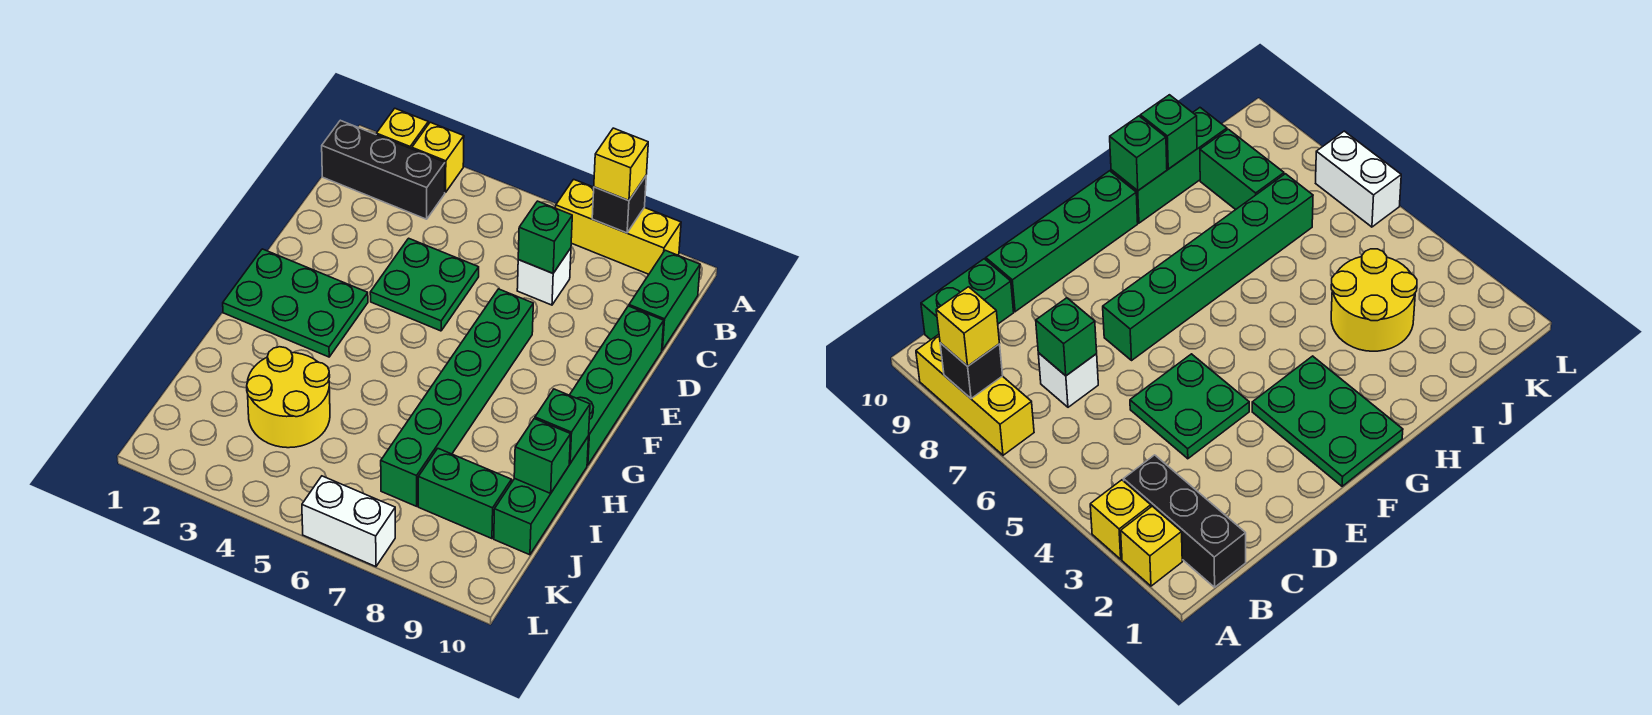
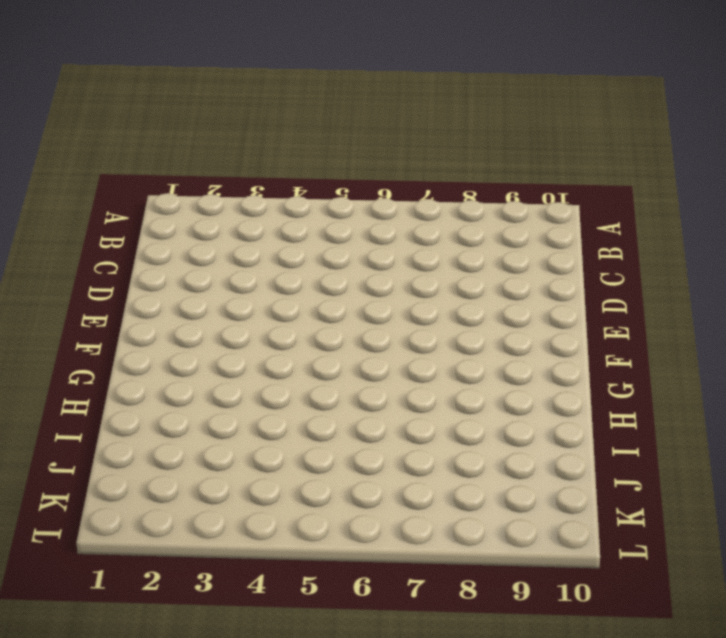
none -> yellow brick A2 level 1
none -> yellow brick A3 level 1
none -> yellow brick A7:A9 level 1

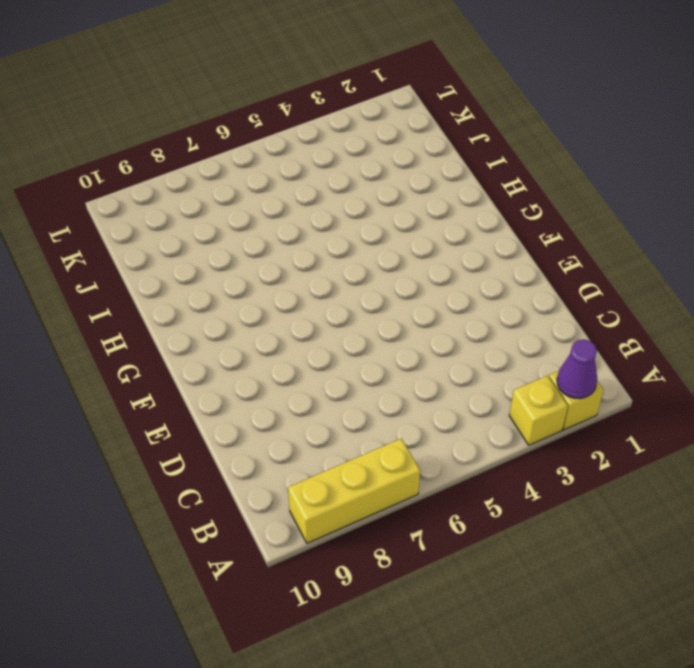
purple cone A2 level 2 -> none
none -> black brick B1:B3 level 1
none -> green brick B10:C10 level 1
none -> white brick C7 level 1

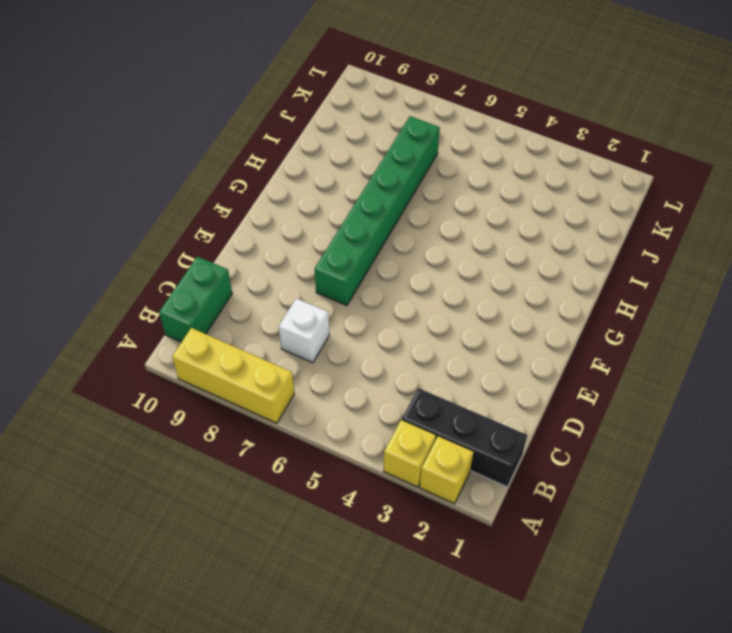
none -> green plate D4:E5 level 1
none -> green brick D10:G10 level 1
none -> green plate F1:G3 level 1

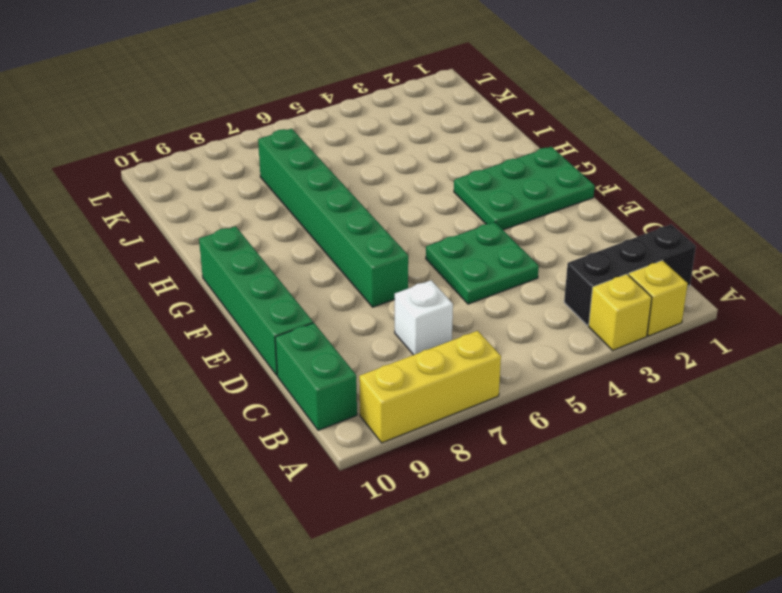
none -> green brick H10:J10 level 1
none -> yellow round brick I3:J4 level 1
none -> green brick J8:J9 level 1

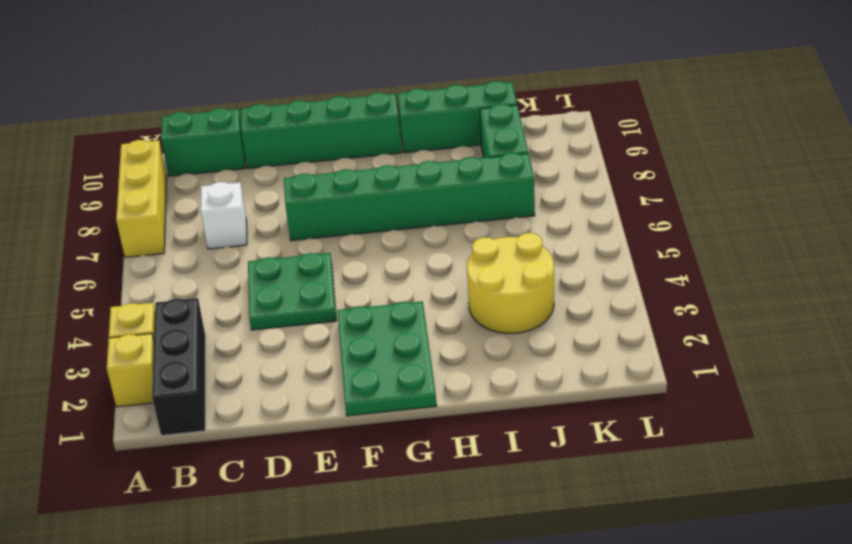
none -> white brick L6:L7 level 1
none -> black brick A8 level 2
none -> green brick C7 level 2

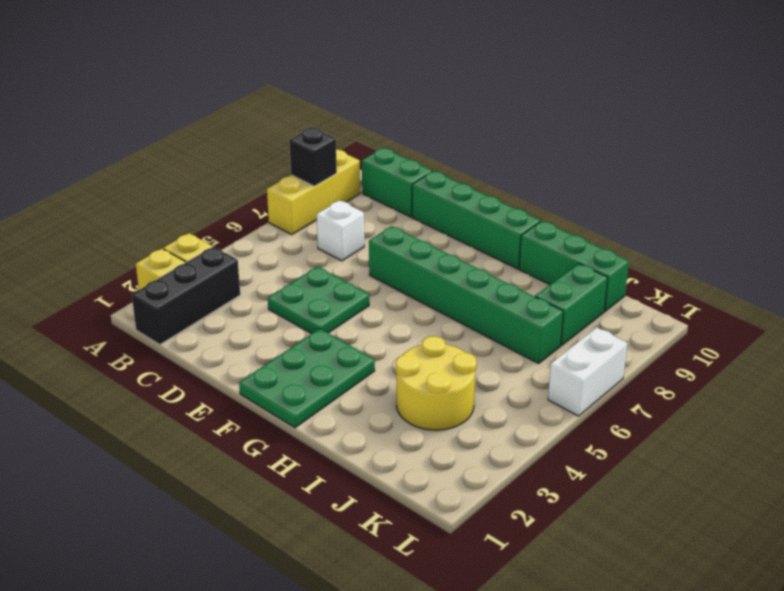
none -> green brick C7 level 2
none -> green brick H10 level 2
none -> green brick I10 level 2

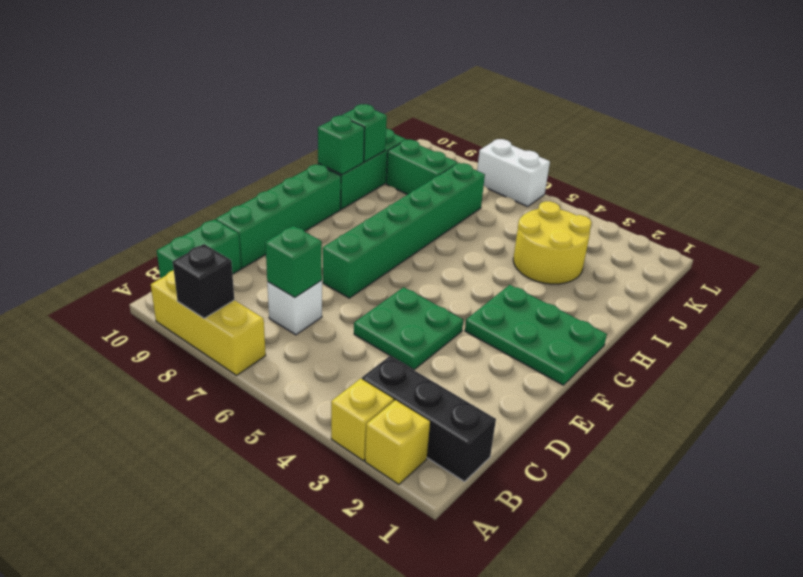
none -> yellow brick A8 level 3

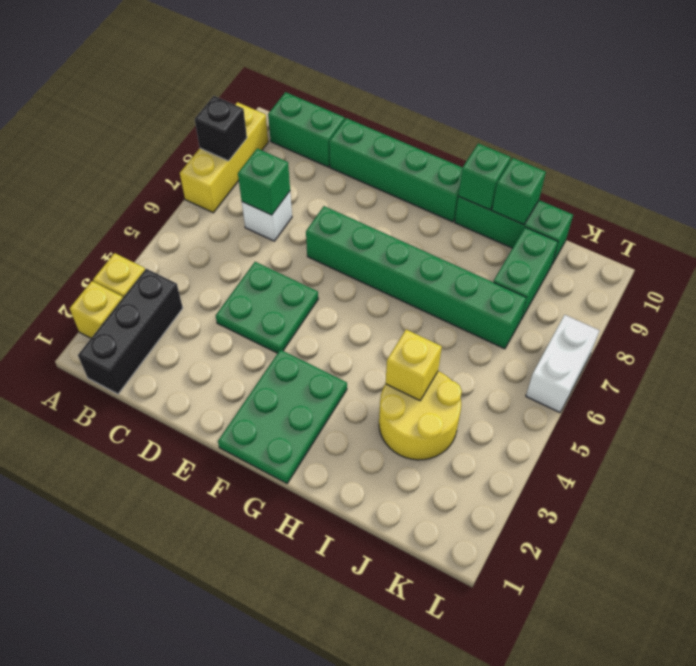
yellow brick I4 level 2 -> yellow brick A8 level 3

